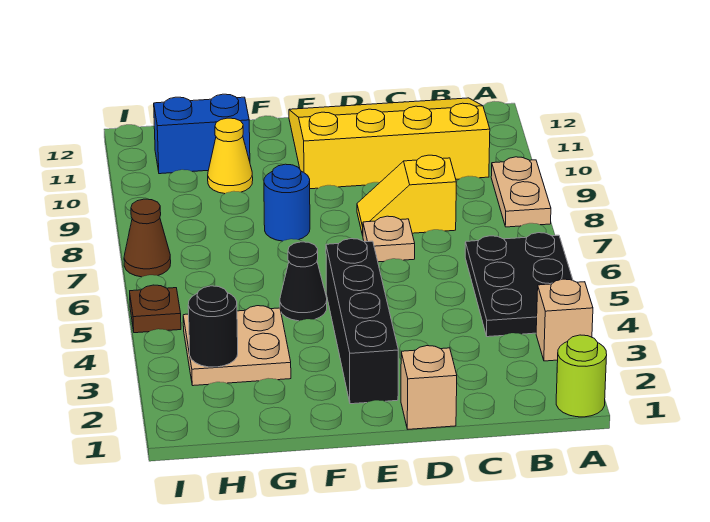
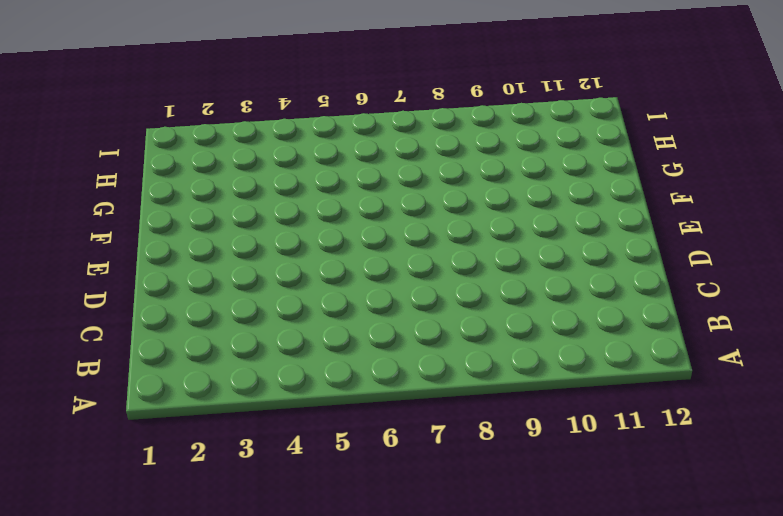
none -> lime round brick A1 level 1
none -> tan brick A3 level 1
none -> black plate A4:B6 level 1

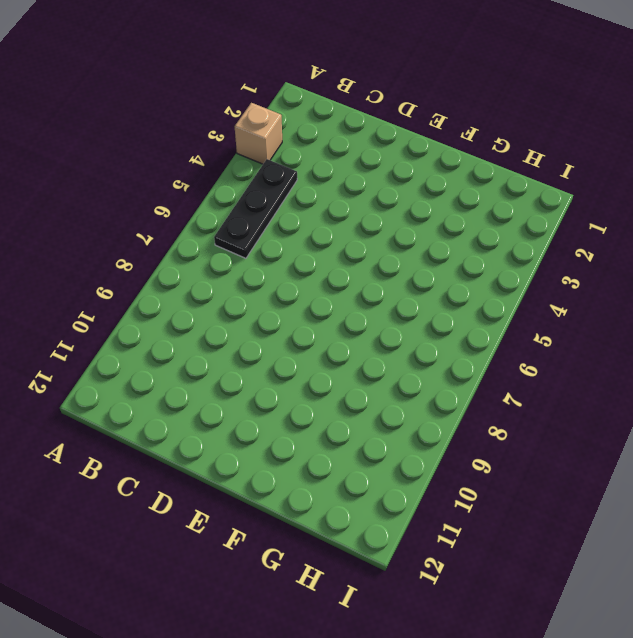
black plate B4:B6 level 1 -> black plate A4:B6 level 1
none -> lime round brick A1 level 1
none -> tan plate A8:A9 level 1
none -> yellow slope B10:E12 level 1 top 10

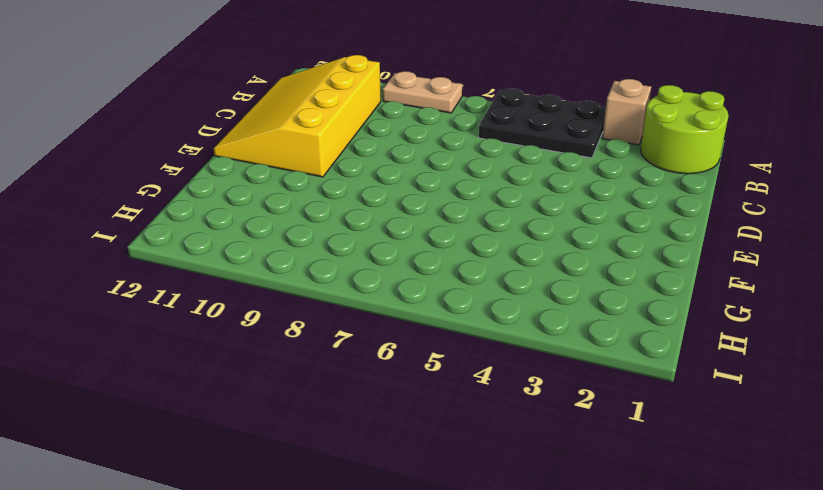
lime round brick A1:B2 level 1 -> lime round brick A1 level 1
none -> yellow slope C8:D8 level 1 top C
none -> tan brick D1 level 1
none -> tan plate D7 level 1

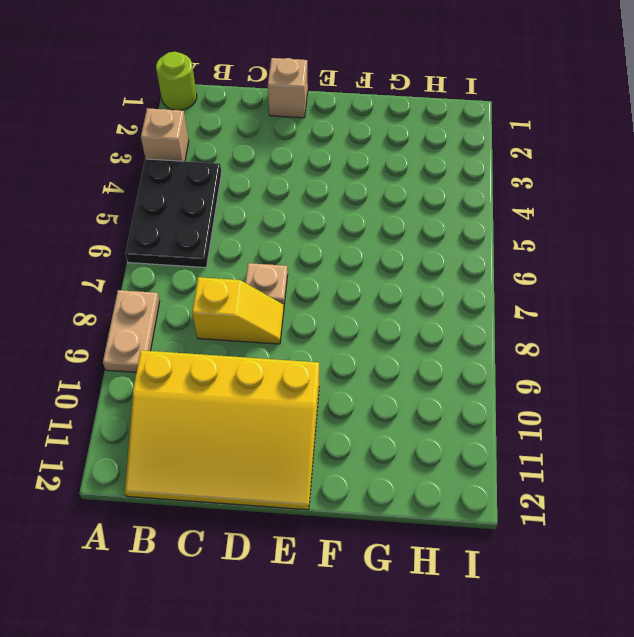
none -> black brick E2:E5 level 1
none -> black cone F5 level 1
none -> blue round brick F8 level 1

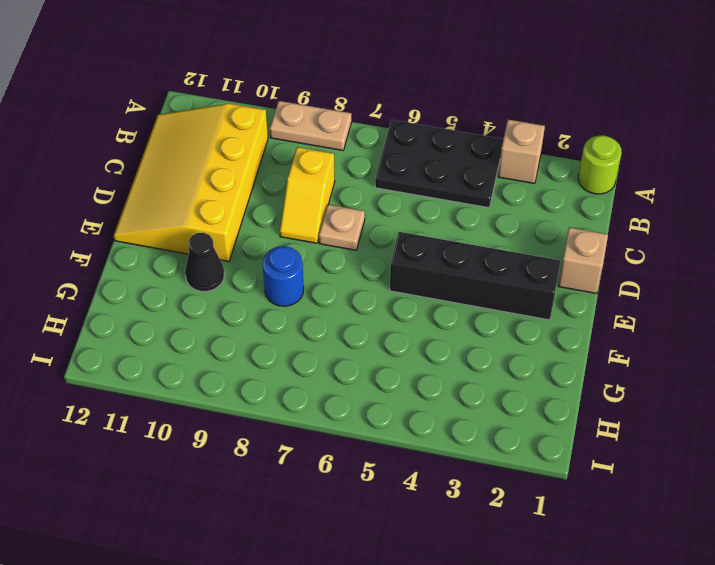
black cone F10 level 1 -> black cone F5 level 1
none -> tan plate G3:H4 level 1
none -> yellow cone G10 level 1
none -> blue brick G11:H11 level 1

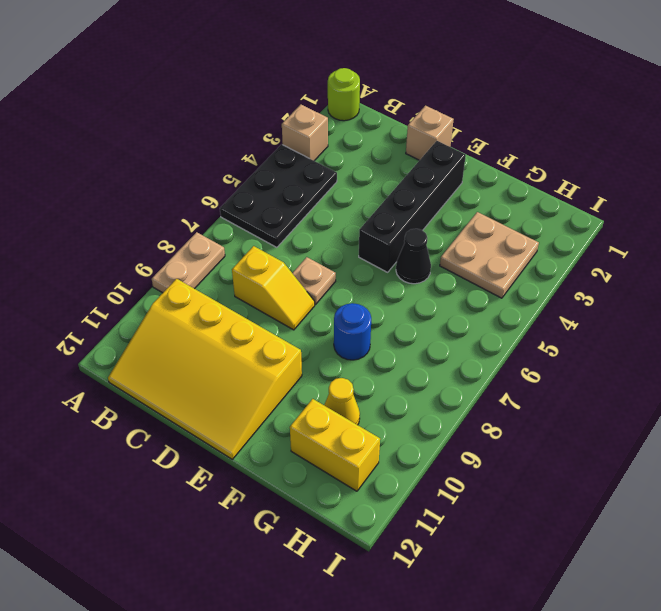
yellow brick G11:H11 level 1 -> blue brick G11:H11 level 1
none -> brown plate I5 level 1
none -> brown cone I7 level 1
none -> black round brick H3 level 2

